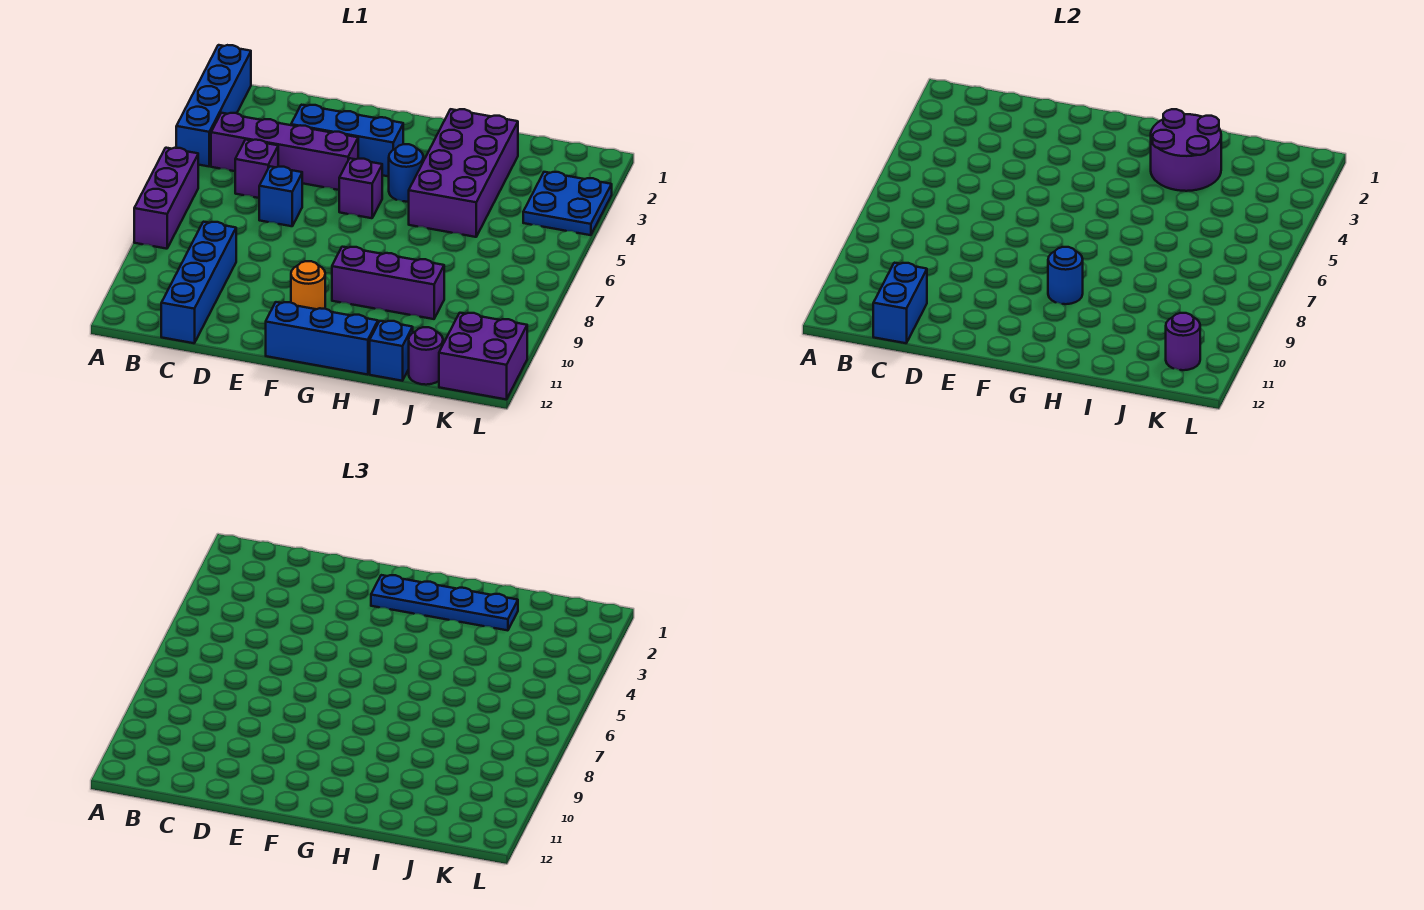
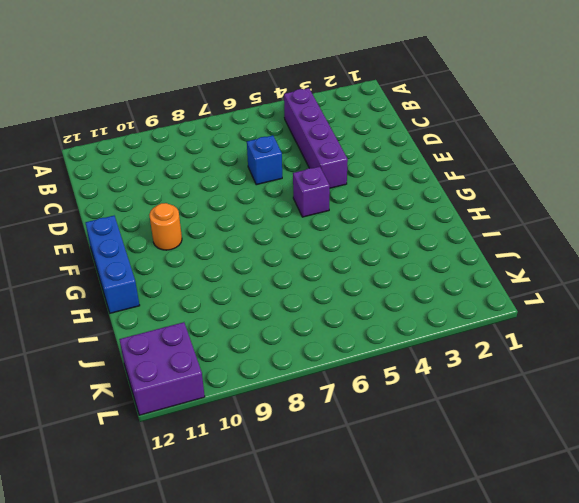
none -> blue brick A1:A4 level 1
none -> purple brick A6:A8 level 1
none -> purple brick C5 level 1

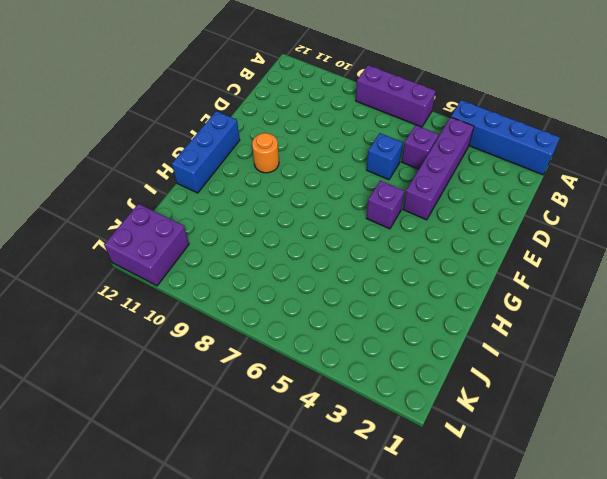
none -> blue brick C9:C12 level 1
none -> blue brick D3:F3 level 1
none -> blue round brick G4 level 1

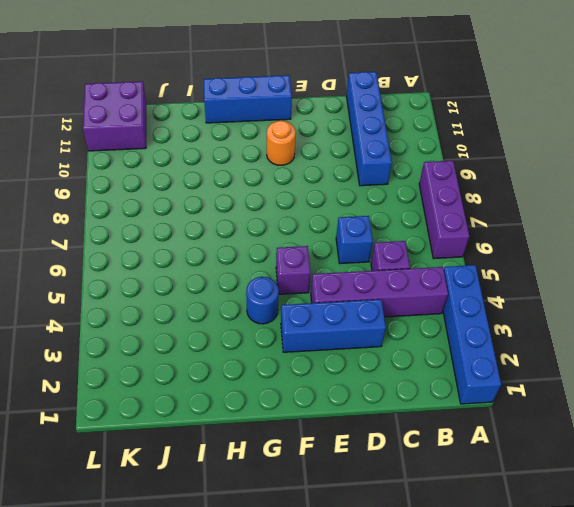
none -> purple brick G9:I9 level 1
none -> purple brick H2:I5 level 1
none -> blue brick I12 level 1

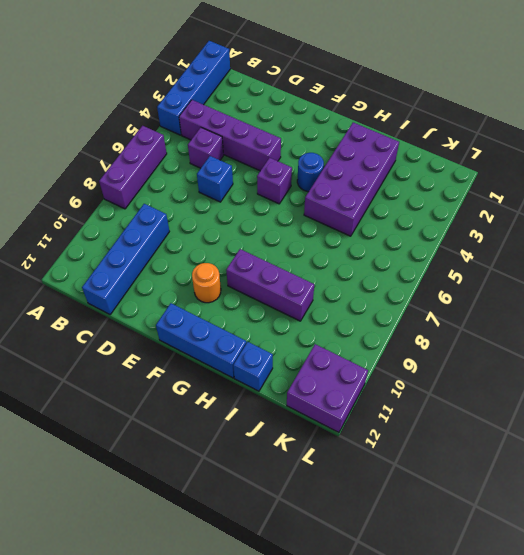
none -> blue brick D3:F3 level 1
none -> purple round brick J12 level 1
none -> blue plate K3:L4 level 1

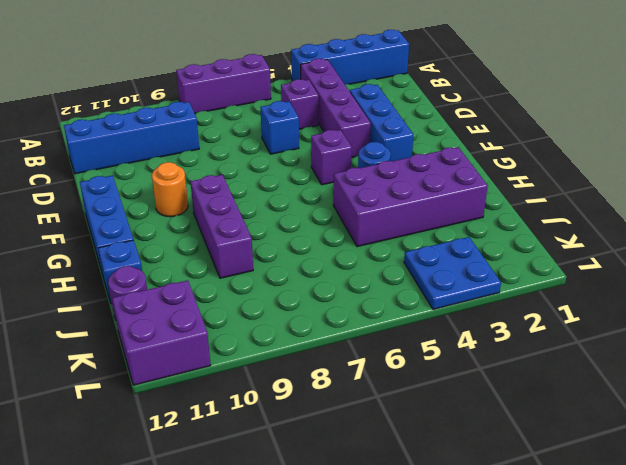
none -> blue brick C11:C12 level 2
none -> blue round brick G9 level 2
none -> purple round brick H2:I3 level 2

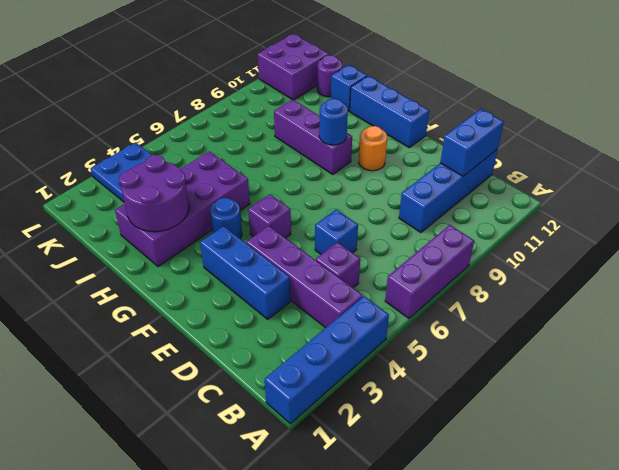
none -> purple round brick K11 level 2
none -> blue plate F2:I2 level 3

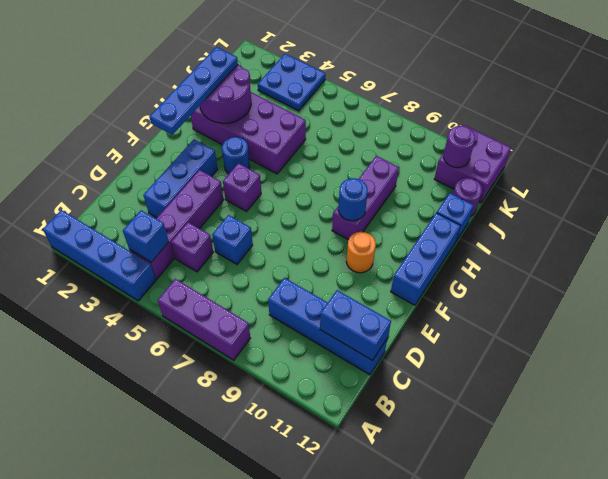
blue brick B4 level 2 -> none

